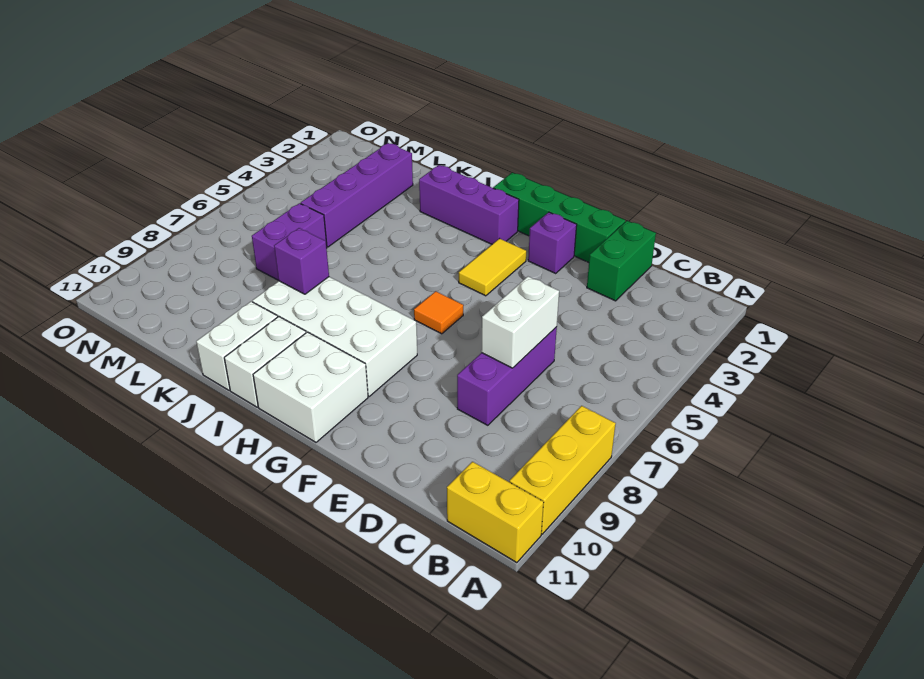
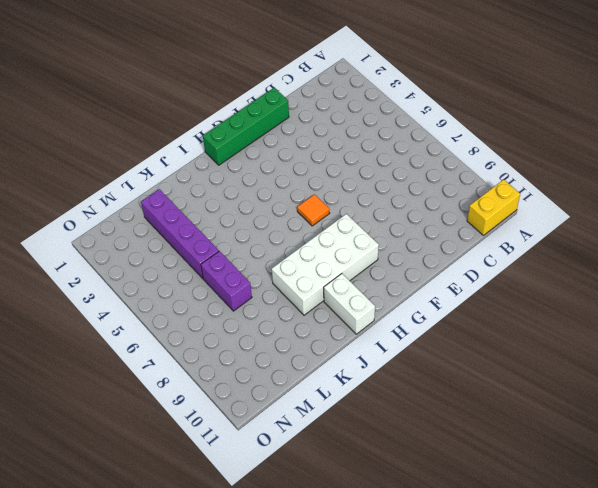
none -> yellow brick A8:A10 level 1
none -> green brick D1:D2 level 1
none -> purple brick D6:D8 level 1

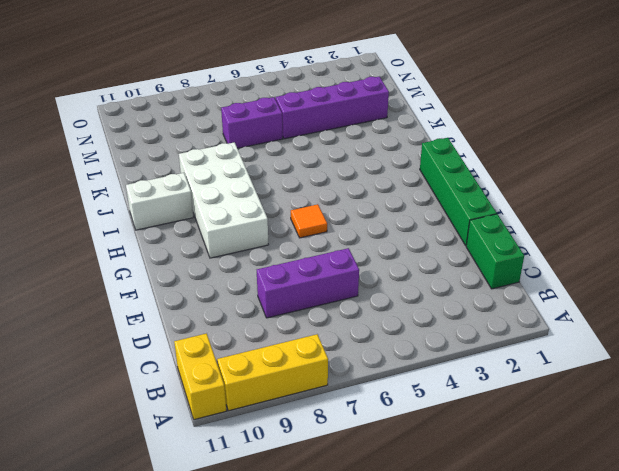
green brick C1:D1 level 1 -> green brick D1:D2 level 1
none -> purple brick F2 level 1
none -> yellow tile G3:G4 level 1
none -> white brick G10:H11 level 1

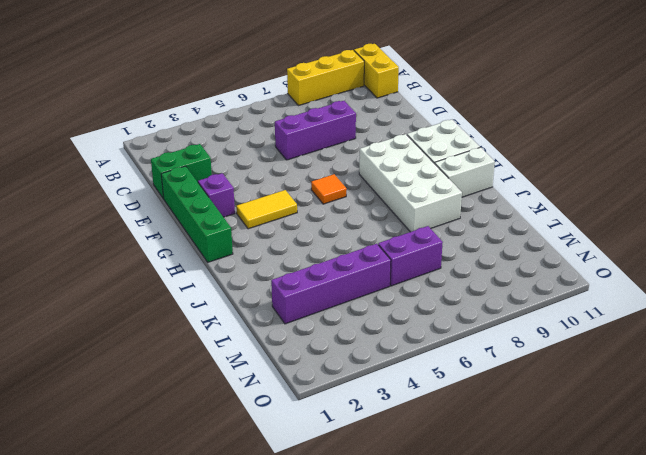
none -> purple brick H2:J2 level 1
none -> white brick J10:J11 level 1
none -> white brick D6:D7 level 2

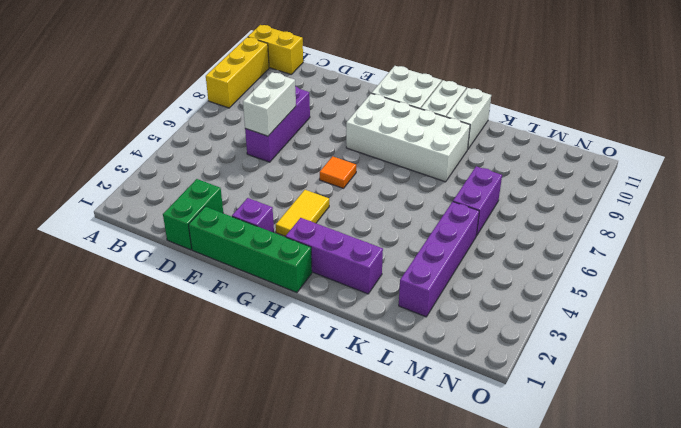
none -> purple brick J8 level 2

